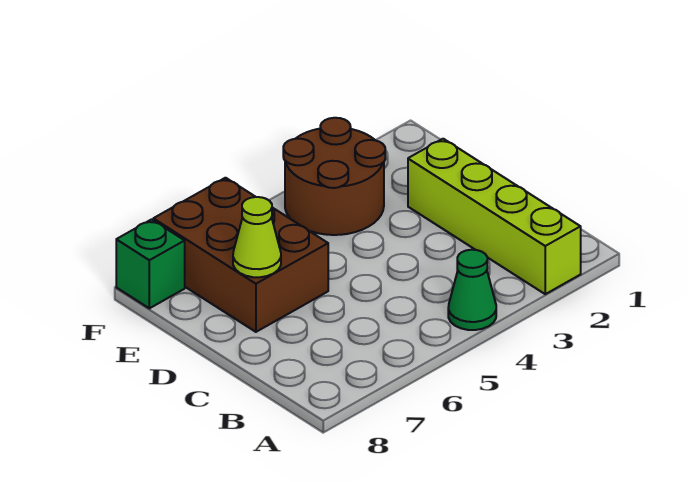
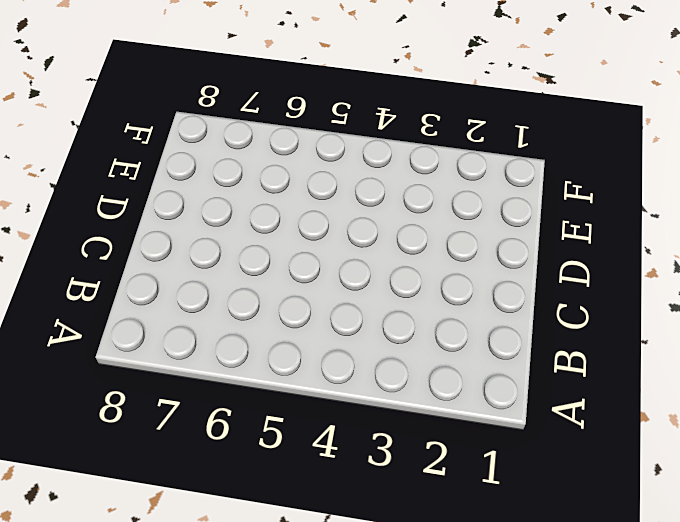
none -> lime brick A2:D2 level 1
none -> green cone A4 level 1

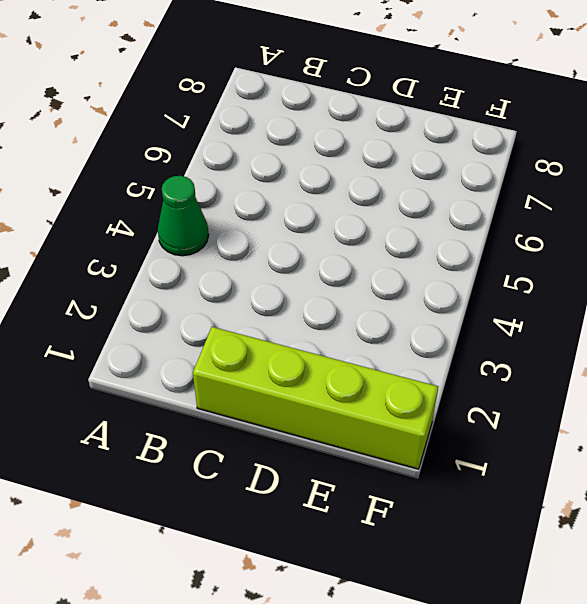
lime brick C1:F1 level 1 -> lime brick A2:D2 level 1
none -> brown brick D6:F7 level 1
none -> brown round brick E3:F4 level 1

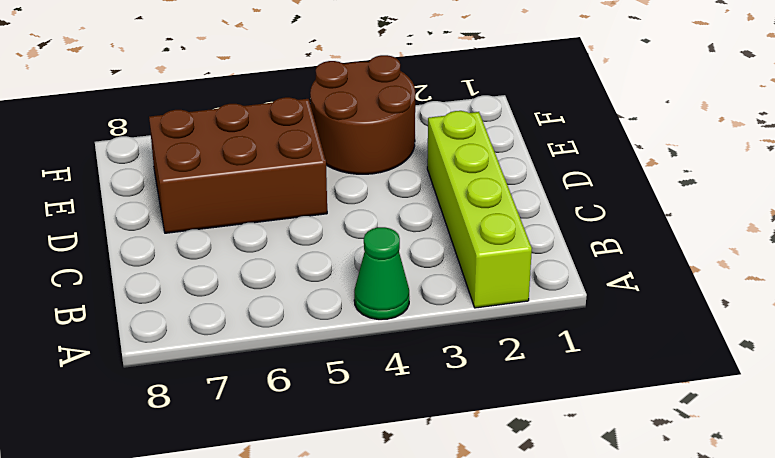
brown brick D5:E7 level 1 -> brown brick D6:F7 level 1
none -> green brick F8 level 1
none -> lime cone D7 level 2

